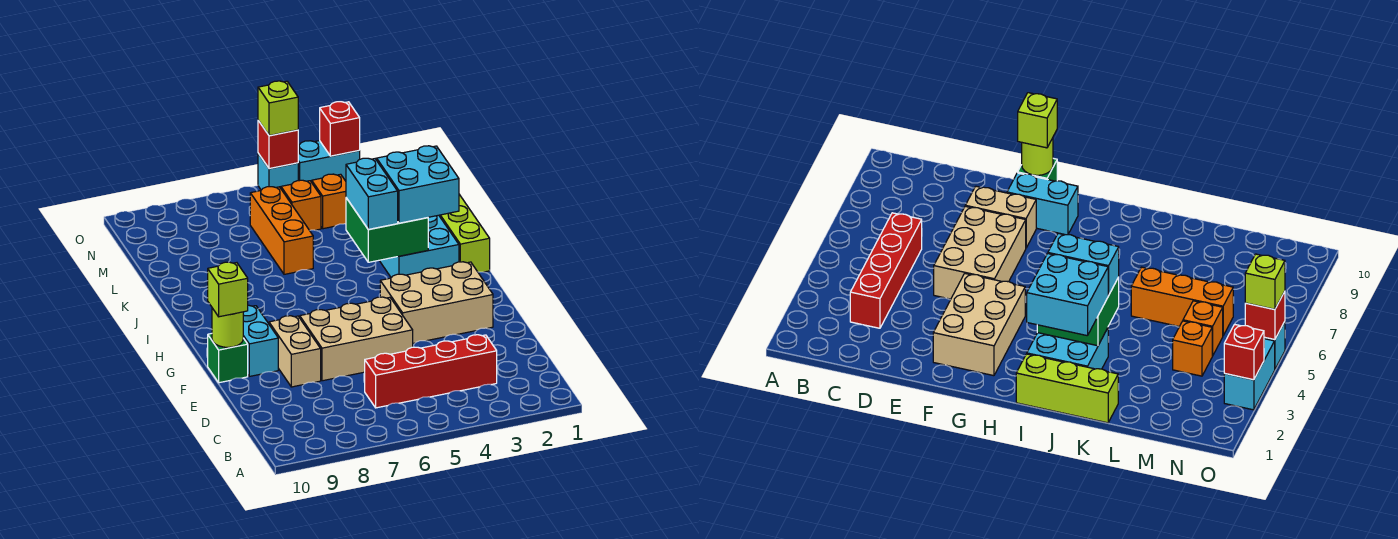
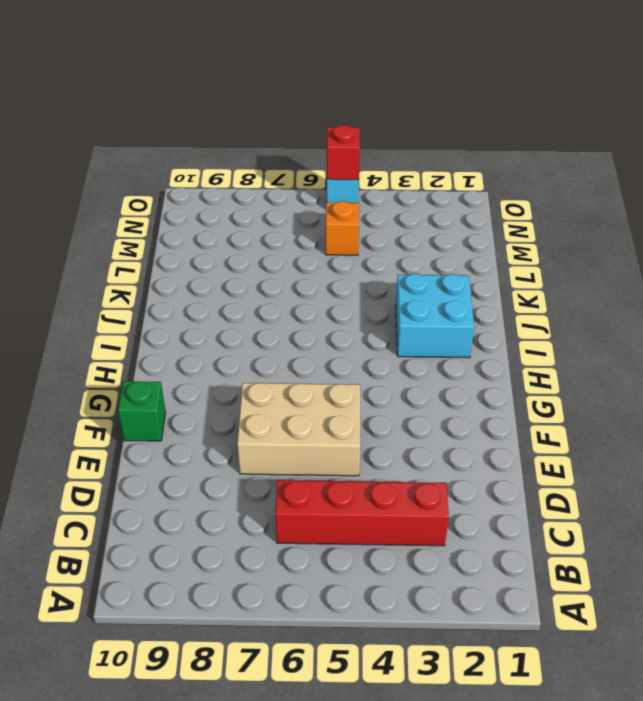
none -> tan brick E8:F8 level 1
none -> tan brick F2:G4 level 1
none -> cyan brick F9:G9 level 1

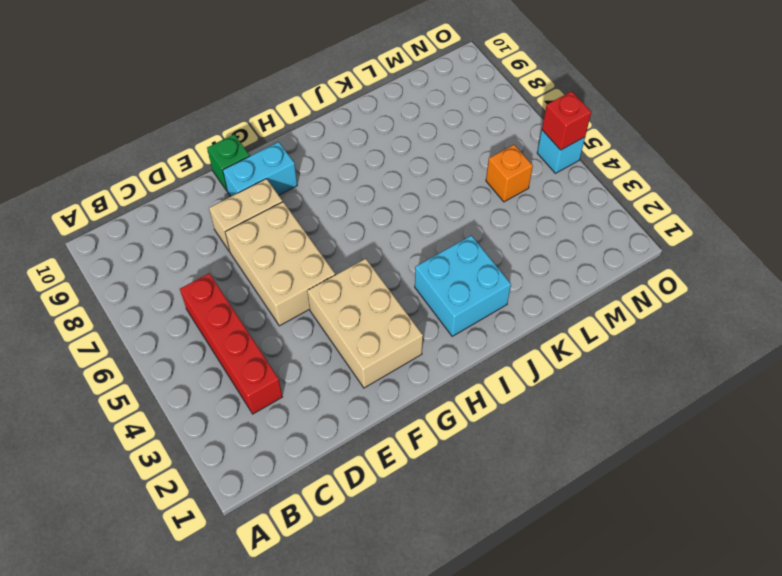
none -> lime brick I1:K1 level 1
none -> orange brick K6:M6 level 1
none -> orange brick M4 level 1

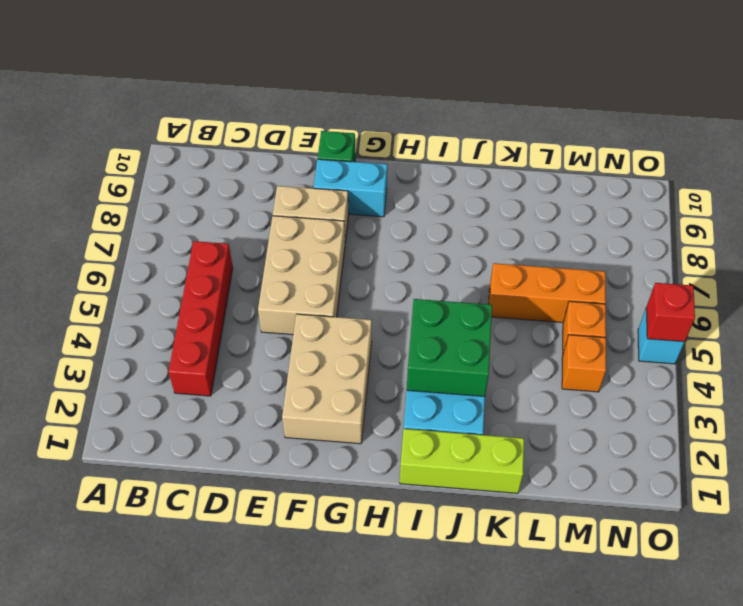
none -> cyan brick O3:O4 level 1
none -> lime round brick F10 level 2
none -> red brick O3 level 2

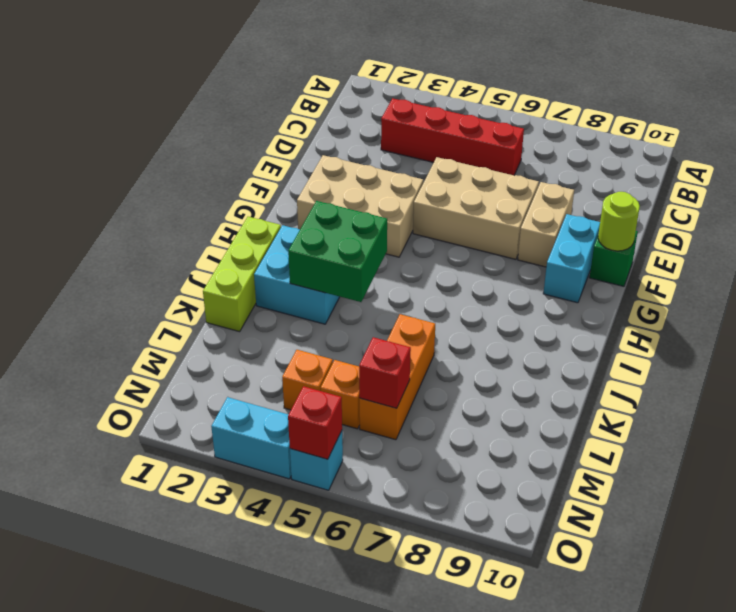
red brick M6 level 2 -> red brick O3 level 2
none -> lime brick F10 level 3
none -> cyan brick I2:J3 level 3
none -> cyan brick I4:J4 level 3

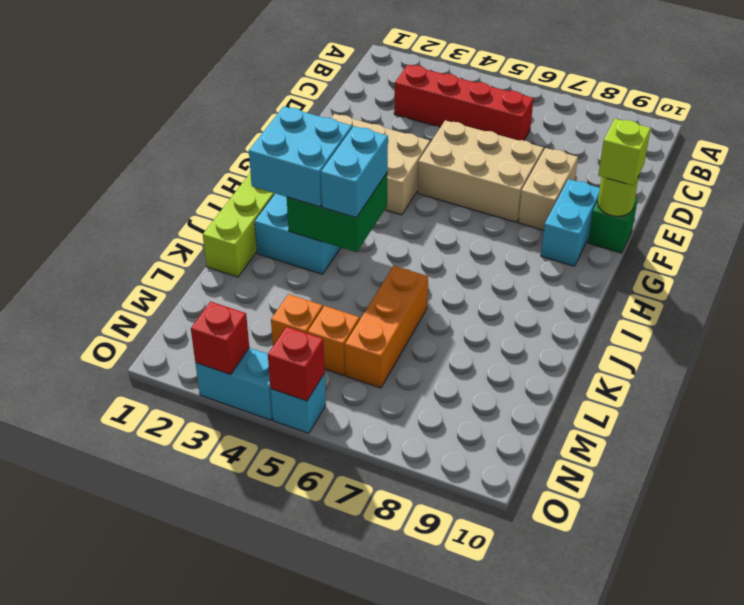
none -> lime brick O5 level 3

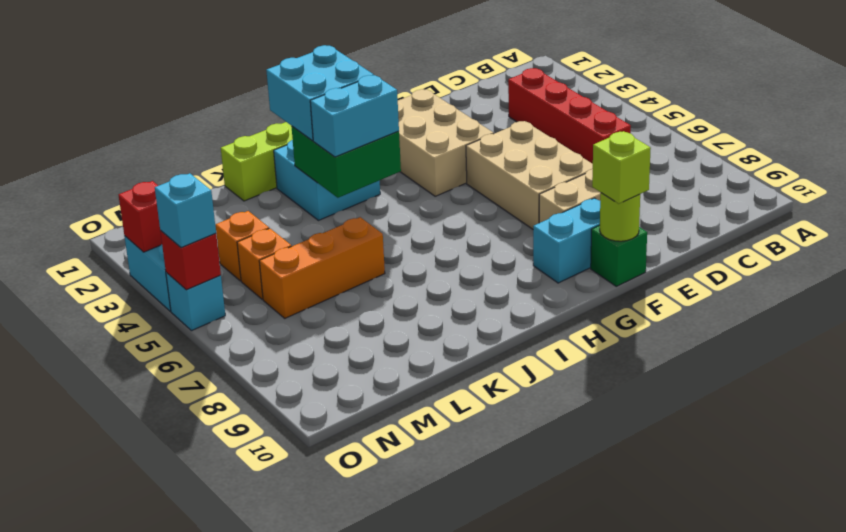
cyan brick O5 level 3 -> lime brick O5 level 3

